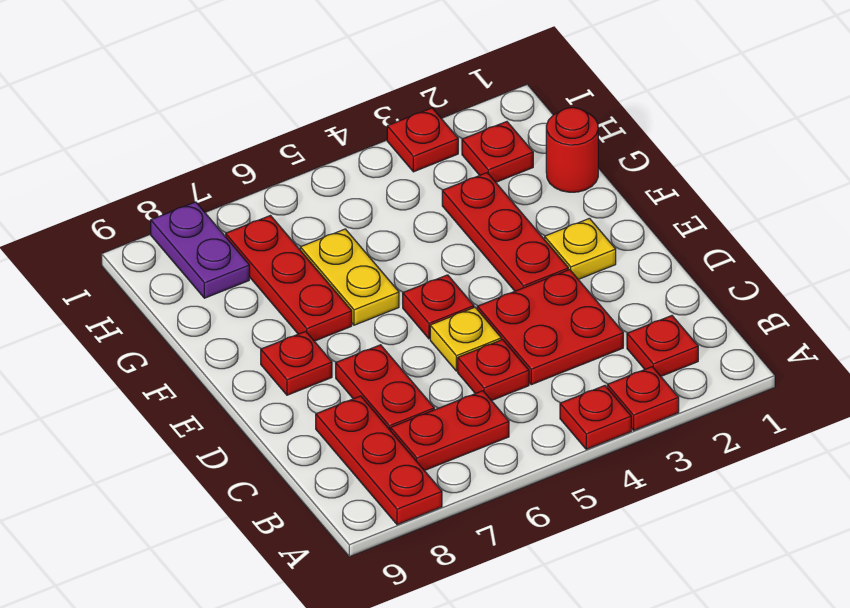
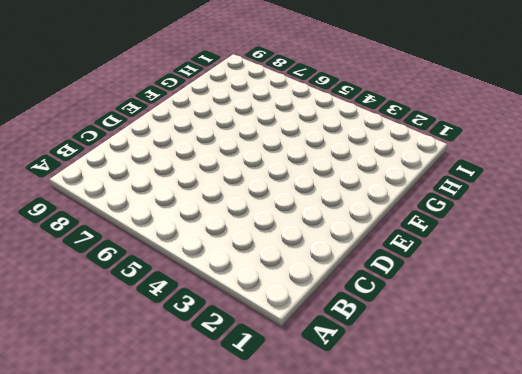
none -> red plate A3 level 1
none -> red plate A4 level 1
none -> red plate A8:C8 level 1

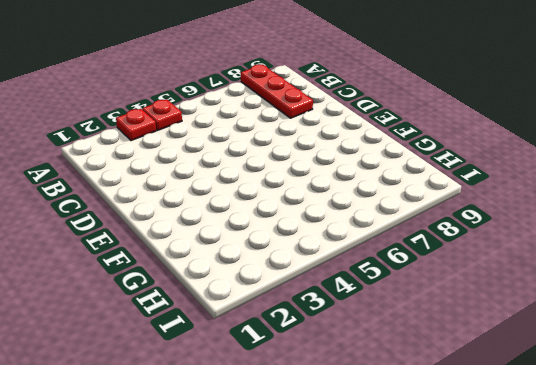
none -> red plate B2 level 1
none -> red plate B6:B7 level 1
none -> red plate C3:D4 level 1

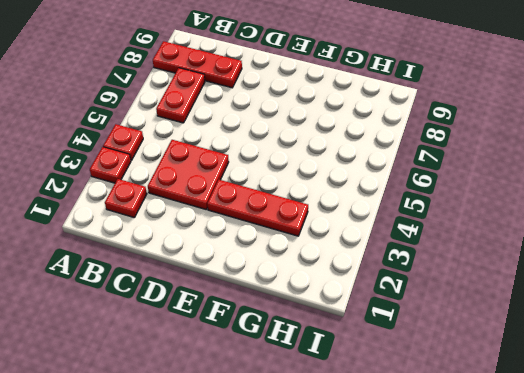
none -> red plate C5 level 1
none -> red plate C7:D7 level 1
none -> yellow plate D5 level 1

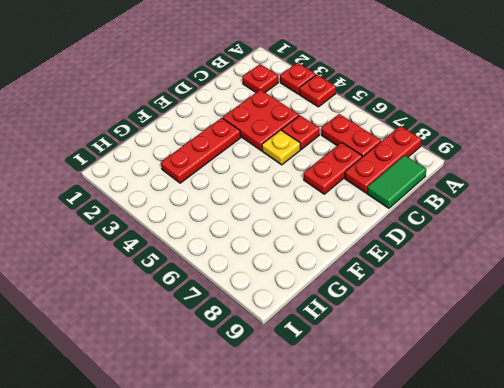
green tile B9:C9 level 1 -> none
none -> yellow plate E2 level 1
none -> red plate E5 level 1
none -> red plate E8 level 1

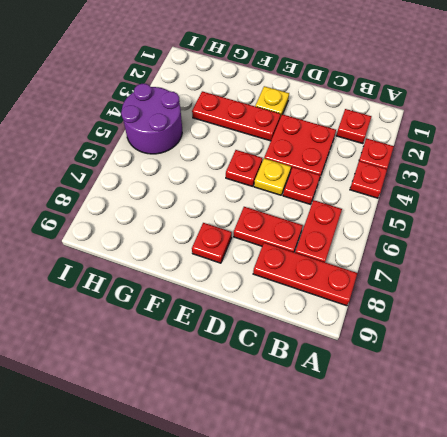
purple round brick H4:I5 level 1 -> none
none -> yellow plate F6:G6 level 1
none -> red plate F7:H7 level 1
none -> red round brick G1 level 1

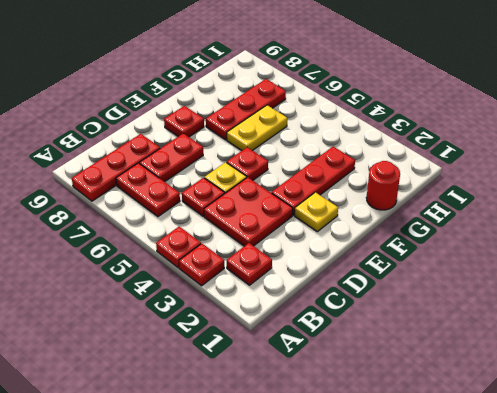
none -> red plate H2 level 1
none -> purple plate H8:I8 level 1
none -> red plate I3 level 1

